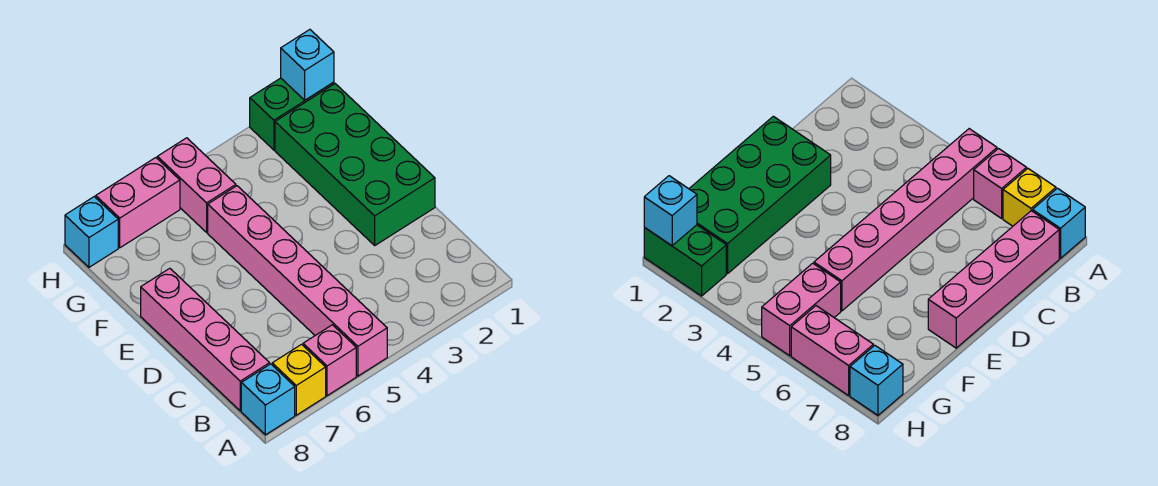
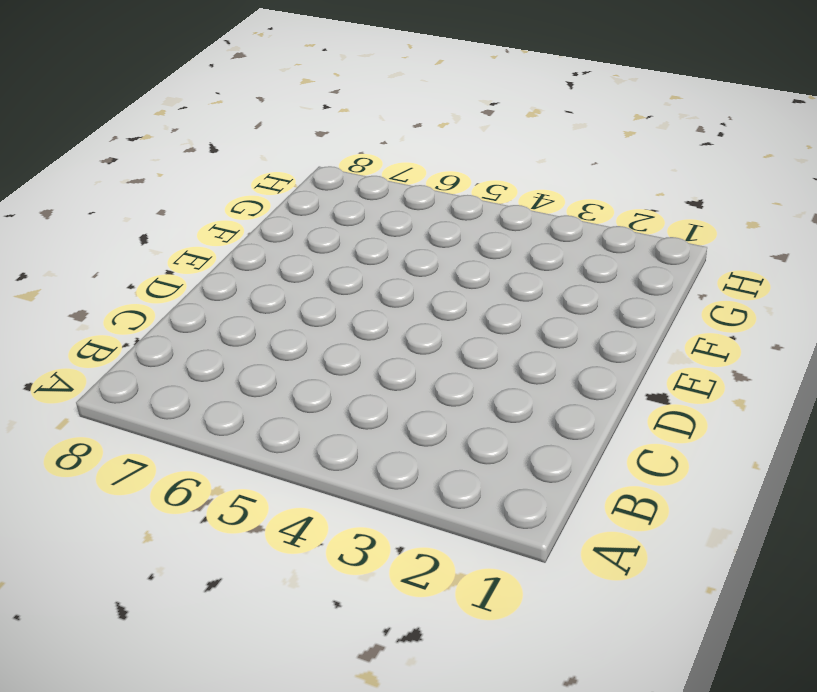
none -> pink brick A5:F5 level 1
none -> pink brick A6 level 1

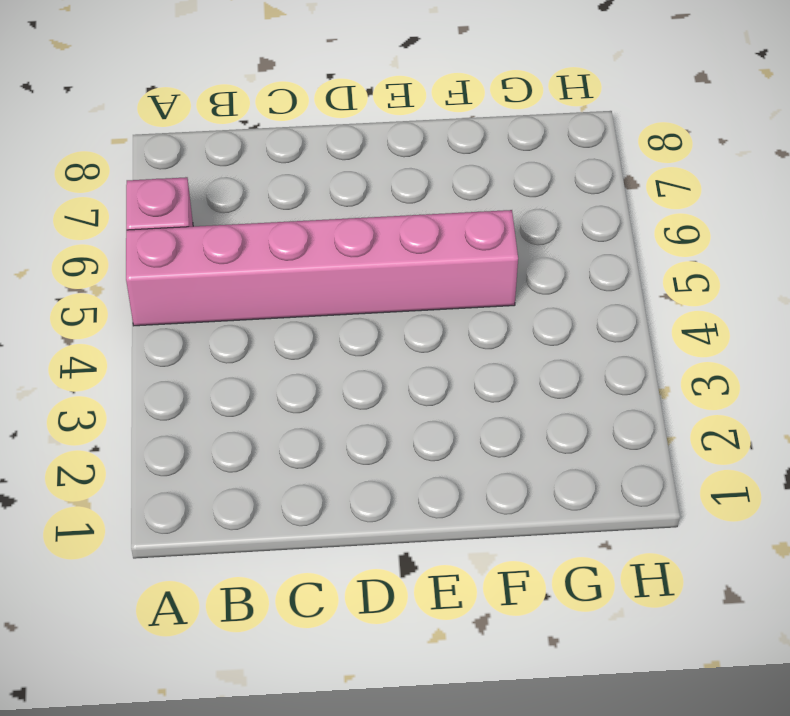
none -> yellow brick A7 level 1
none -> cyan brick A8 level 1

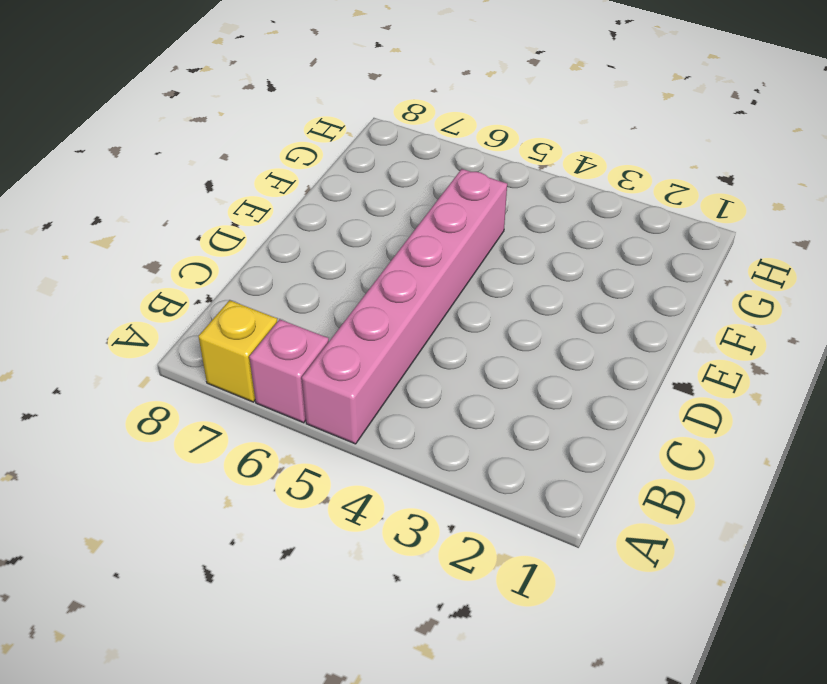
none -> cyan brick A8 level 1
none -> pink brick B8:E8 level 1

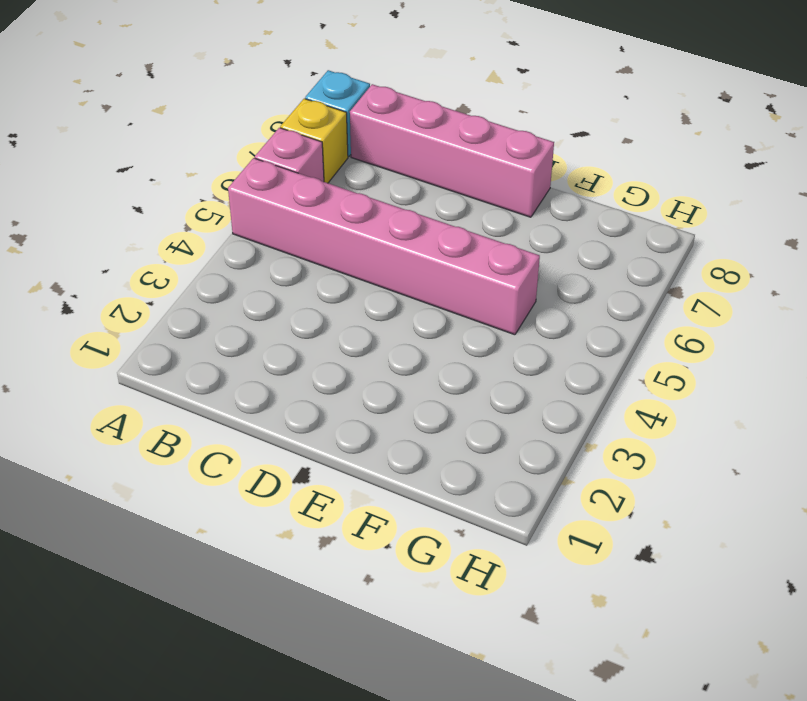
none -> green brick D1:G2 level 1
none -> pink brick G5:H5 level 1

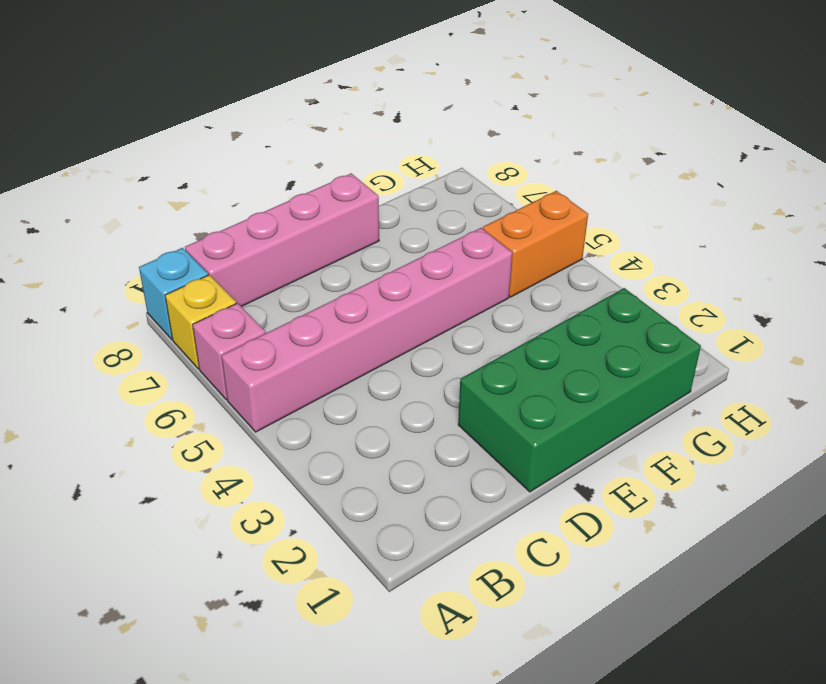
orange brick G5:H5 level 1 -> pink brick G5:H5 level 1
none -> green brick H1:H2 level 1
none -> pink brick H6:H7 level 1

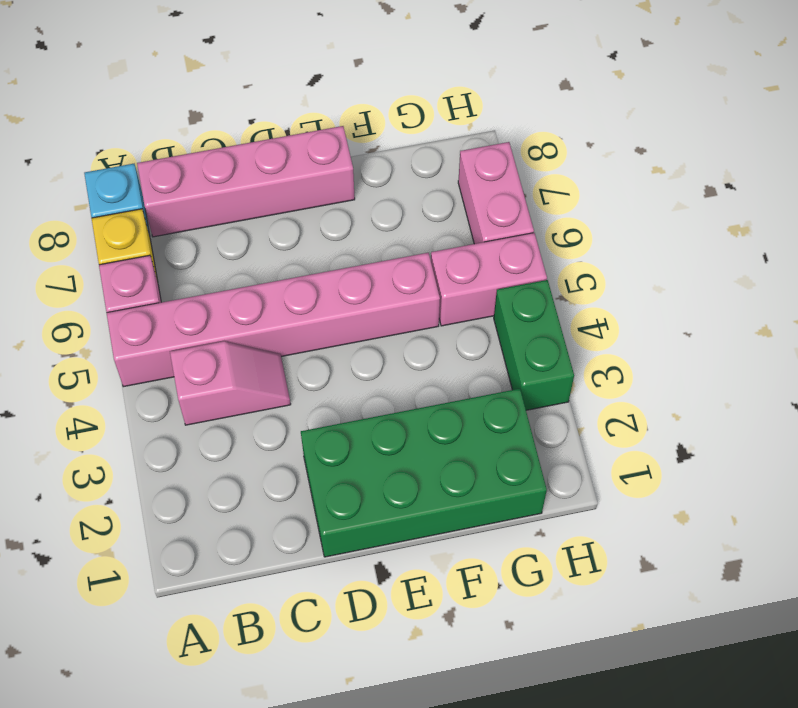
pink slope B4:C4 level 1 top B -> none
green brick H3:H4 level 1 -> green brick H1:H2 level 1
none -> cyan brick H8 level 1
none -> cyan brick H1 level 2

